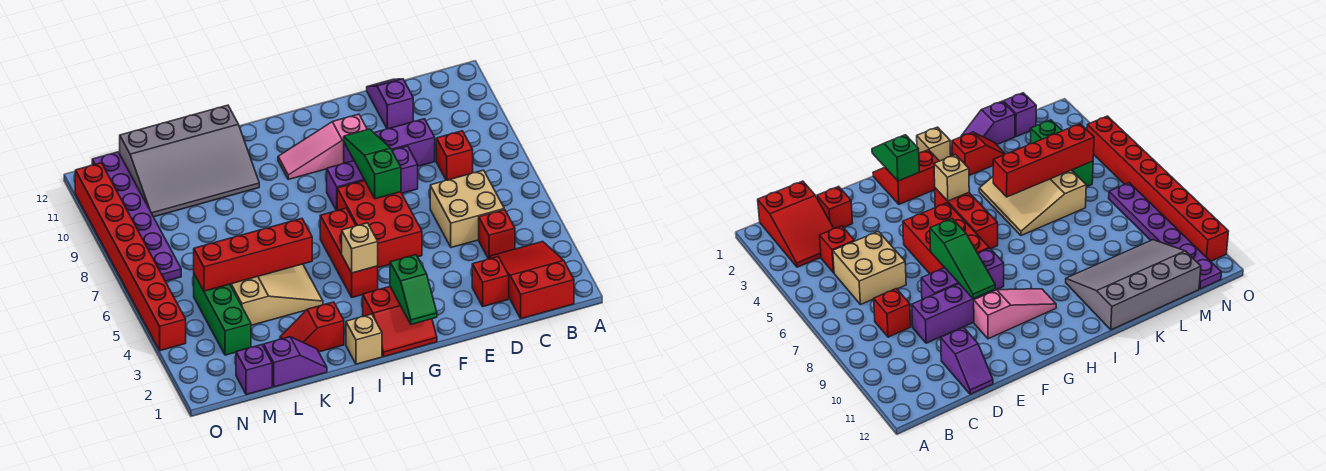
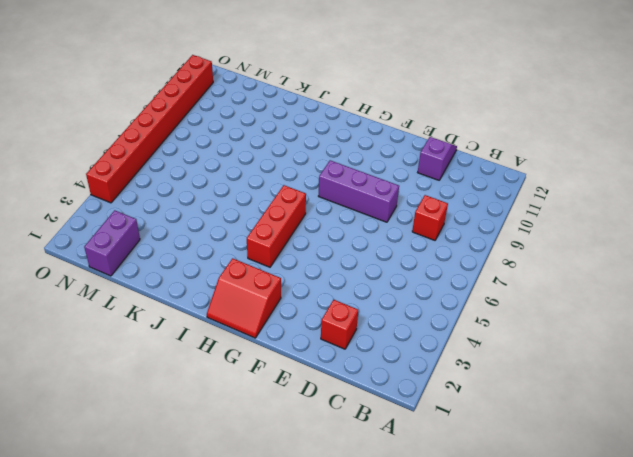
purple brick M1:M2 level 1 -> purple brick M1 level 1
none -> red slope B1:C3 level 1 top 1
none -> red brick C4 level 1
none -> tan brick C5:D6 level 1

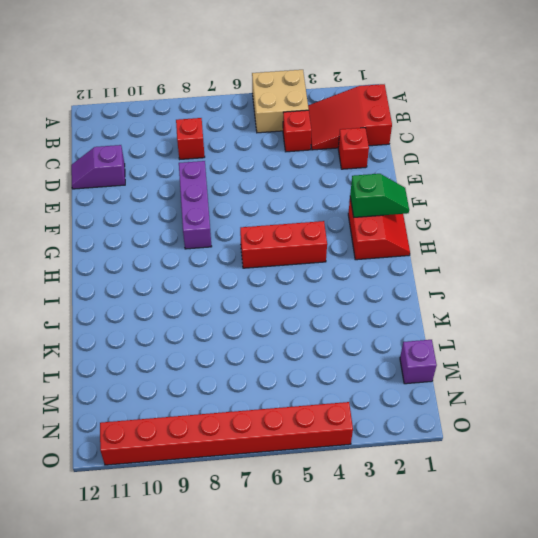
tan brick A4:B5 level 1 -> tan brick C5:D6 level 1
none -> purple brick D9:F9 level 1
none -> red brick F5:G7 level 1
none -> pink slope F10:H10 level 1 top F

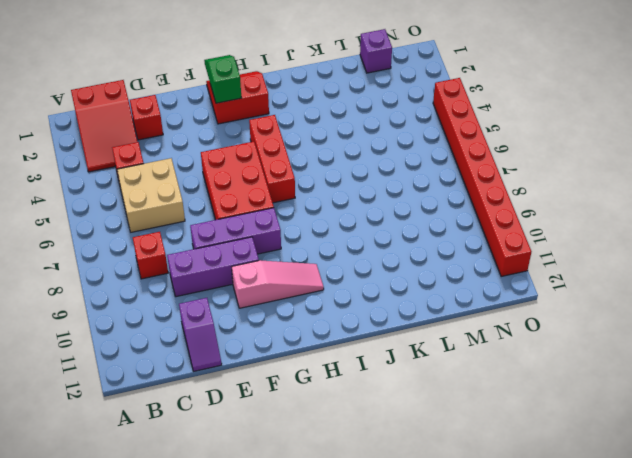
none -> tan brick I1 level 1
none -> red slope J2:K2 level 1 top J
none -> tan slope J4:L6 level 1 top L

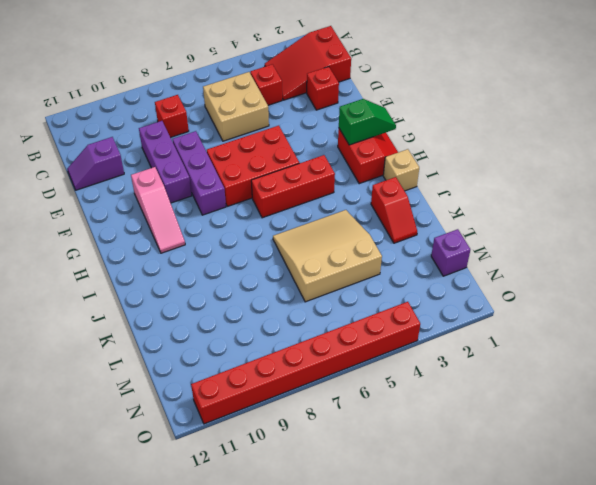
none -> grey slope J10:M12 level 1 top 12
none -> purple slope K1:L1 level 1 top L
none -> green brick M3:M5 level 1

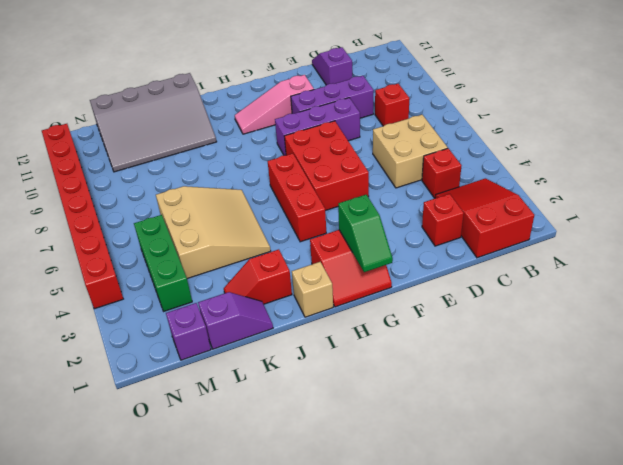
none -> purple plate N7:N12 level 1
none -> green slope F7:F9 level 2 top 7
none -> tan brick H4 level 2

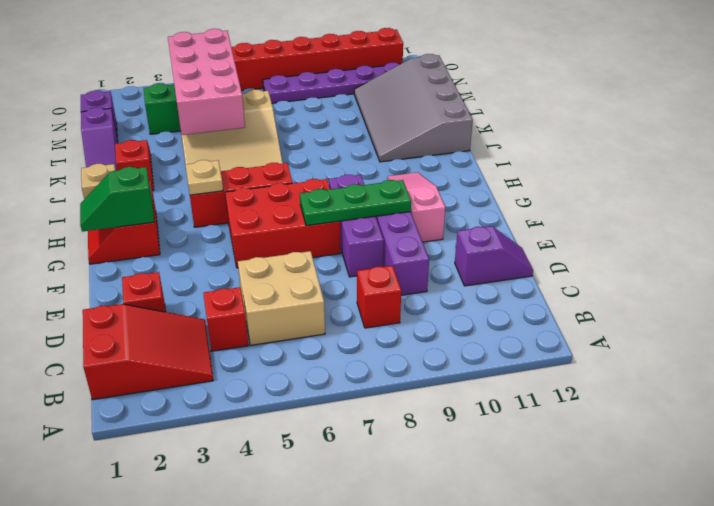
green plate F7:F9 level 2 -> green slope F7:F9 level 2 top 7
tan plate H4 level 2 -> tan brick H4 level 2
pink brick K4:N5 level 2 -> red brick J5:M5 level 2

